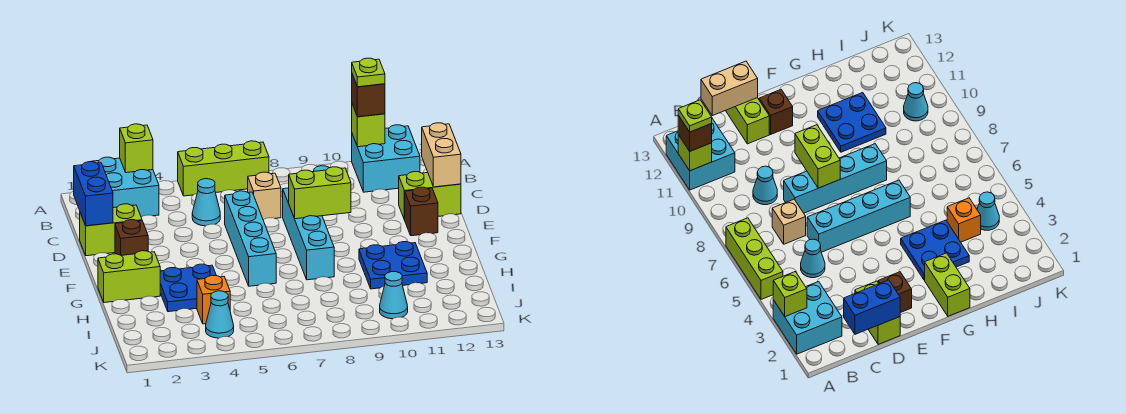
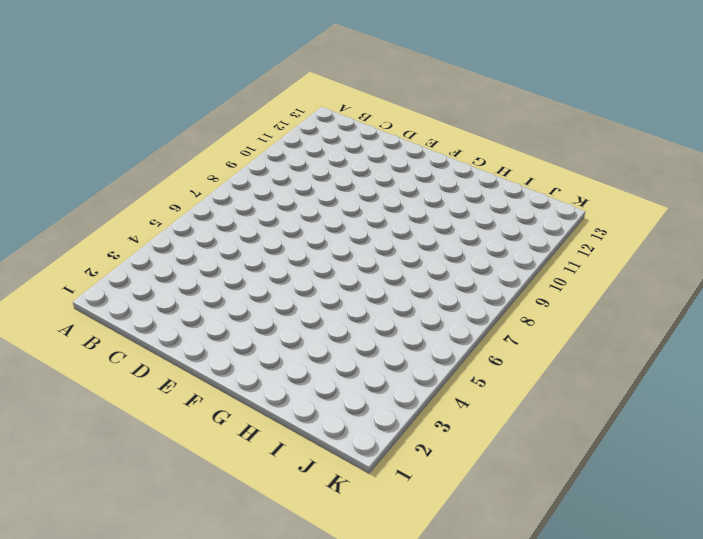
none -> cyan brick A2:B3 level 1
none -> lime brick A5:A7 level 1
none -> cyan brick A11:B12 level 1

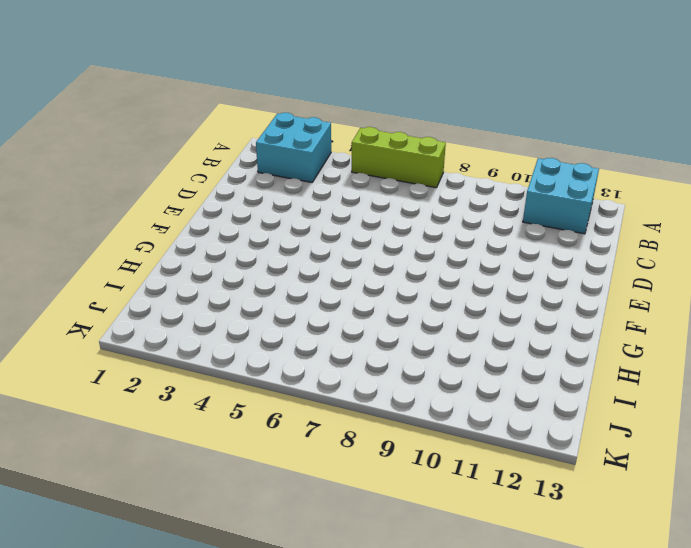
none -> cyan cone C5 level 1
none -> tan brick C7 level 1
none -> cyan cone C9 level 1

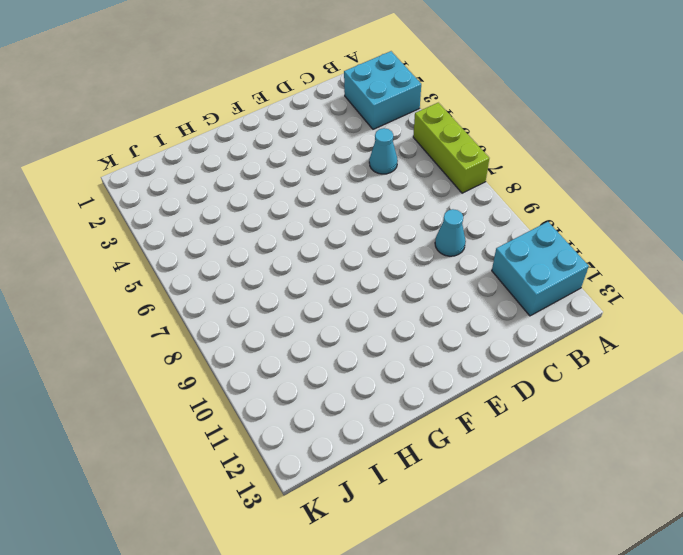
none -> tan brick C7 level 1
none -> lime brick D1:D2 level 1
none -> cyan brick D6:G6 level 1

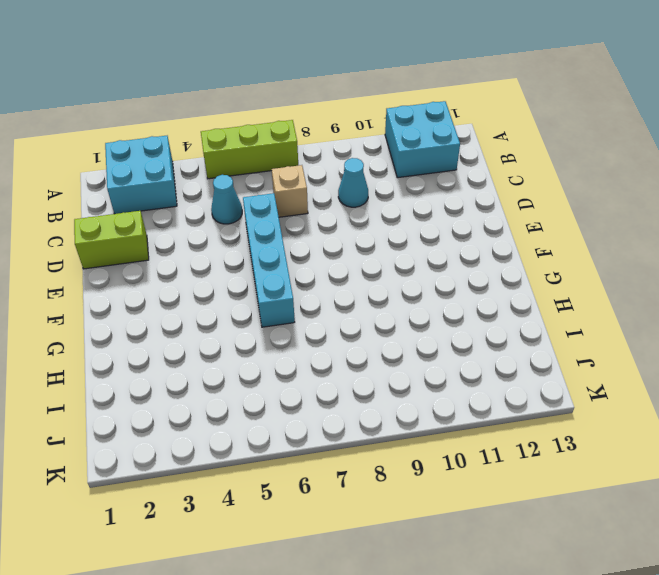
none -> cyan brick D8:G8 level 1
none -> lime brick D12:D13 level 1
none -> brown brick E2 level 1

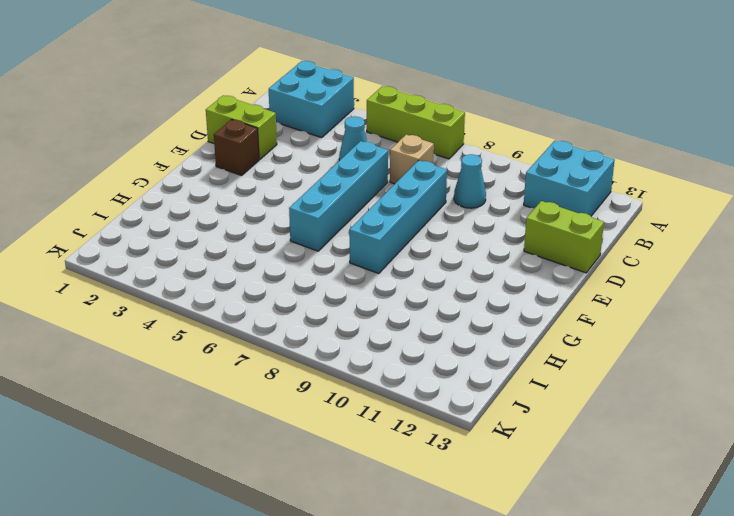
none -> brown brick E12 level 1
none -> lime brick G1:G2 level 1
none -> blue plate G3:H4 level 1

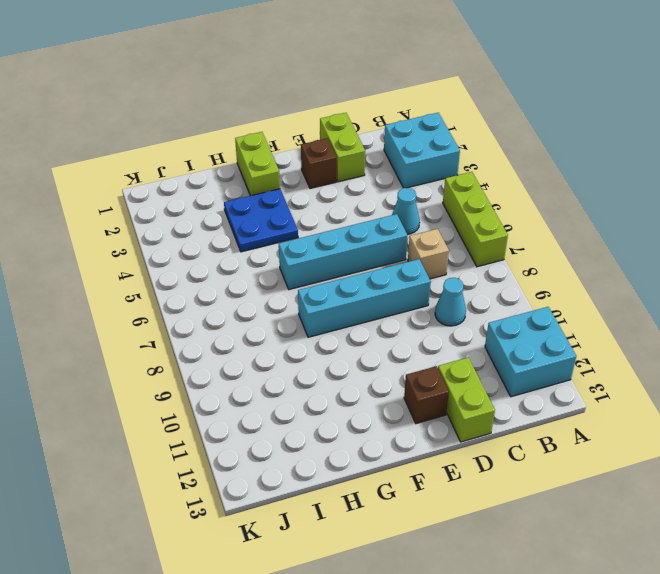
none -> blue plate G10:H11 level 1
none -> orange brick I4 level 1
none -> cyan cone J4 level 1

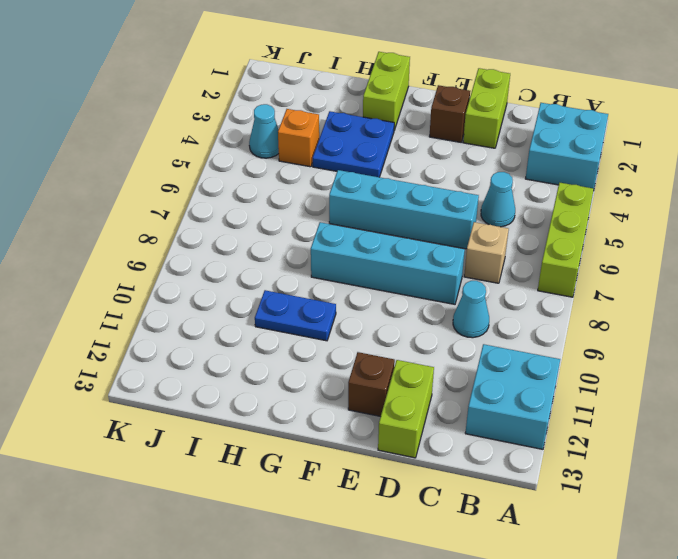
blue plate G10:H10 level 1 -> blue plate G10:H11 level 1
none -> cyan cone J10 level 1
none -> lime brick A3 level 2
none -> lime brick A11 level 2

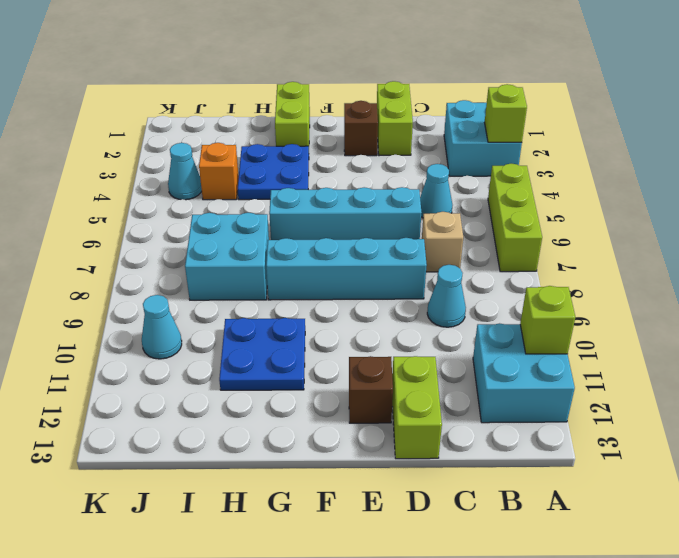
cyan brick H7:I8 level 1 -> none
none -> blue brick C1:D1 level 2
none -> tan brick C13:D13 level 2
none -> lime brick E8:E9 level 2

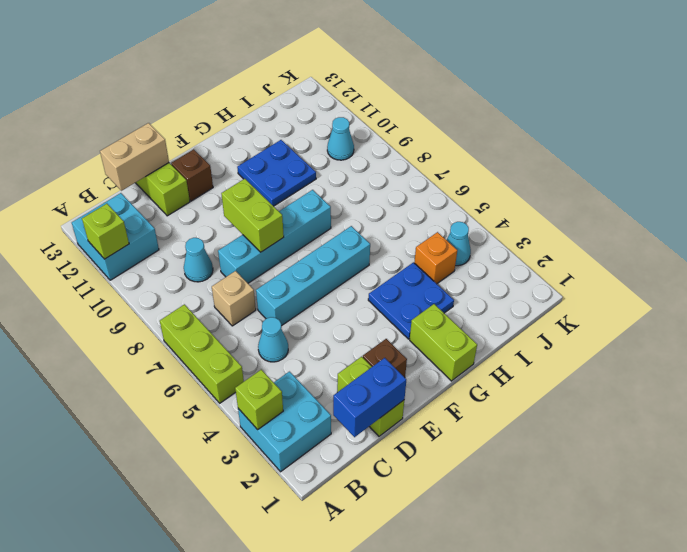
none -> brown brick A11 level 3
none -> lime plate A11 level 4

